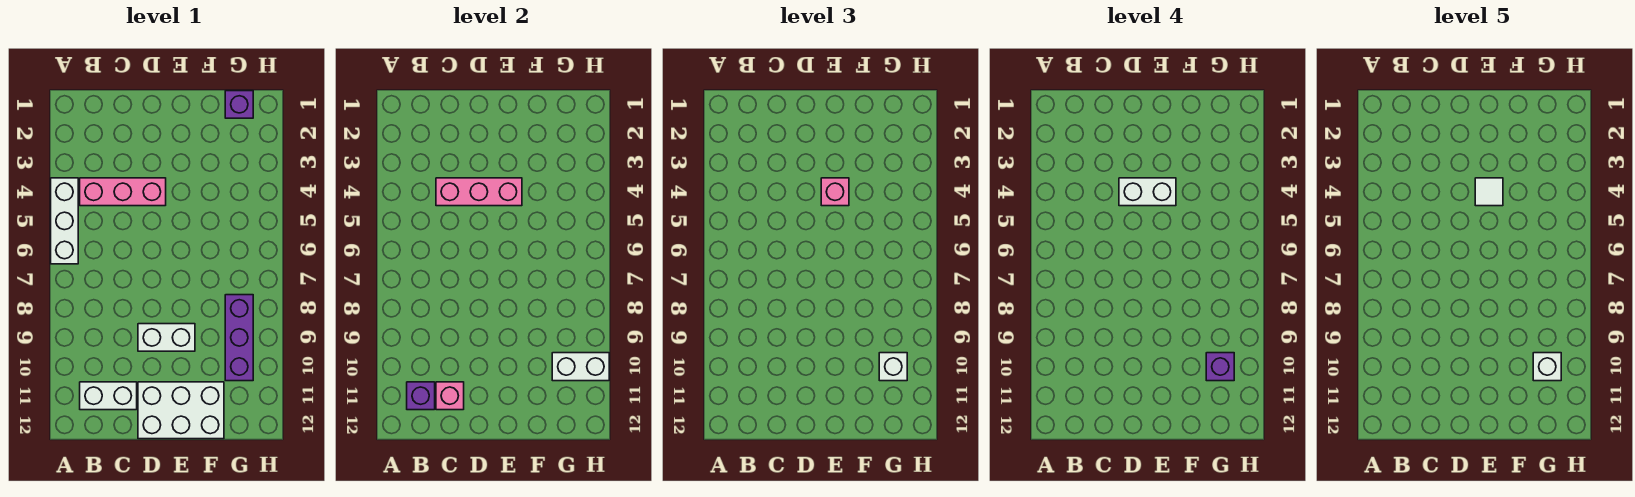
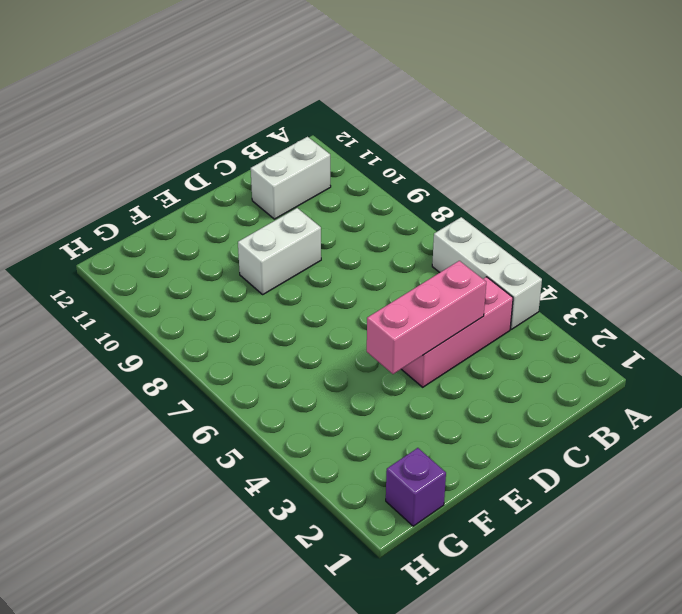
none -> white brick D11:F12 level 1
none -> purple brick G8:G10 level 1
none -> purple brick B11 level 2

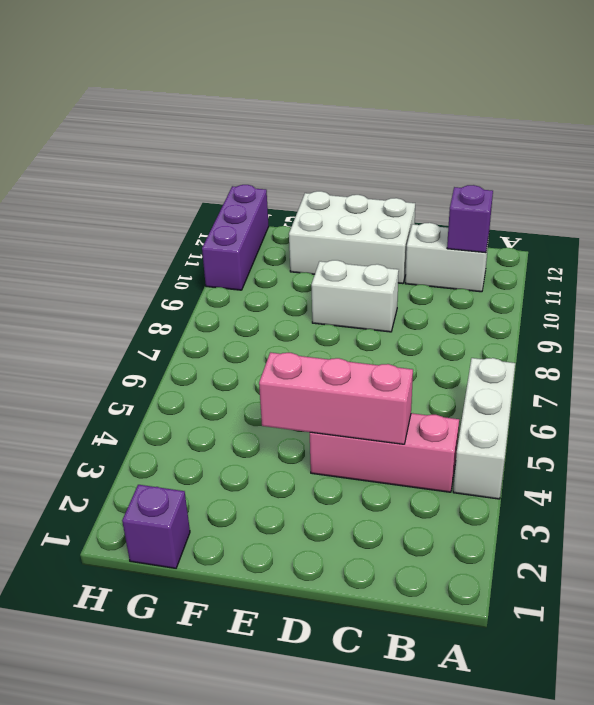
purple brick H10:H12 level 1 -> purple brick G8:G10 level 1
none -> pink brick C11 level 2
none -> white brick G10:H10 level 2
none -> pink brick E4 level 3

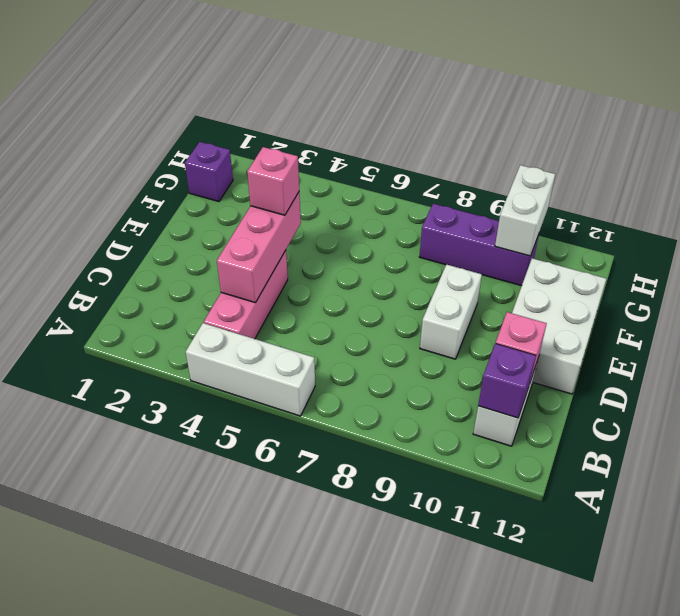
none -> white brick G10 level 3
none -> white brick D4:E4 level 4
none -> purple brick G10 level 4

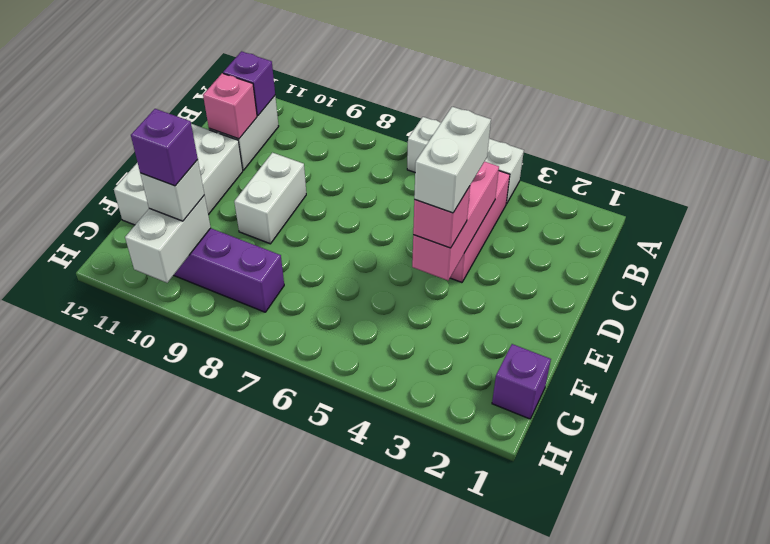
none -> white tile E4 level 5
none -> white brick G10 level 5

